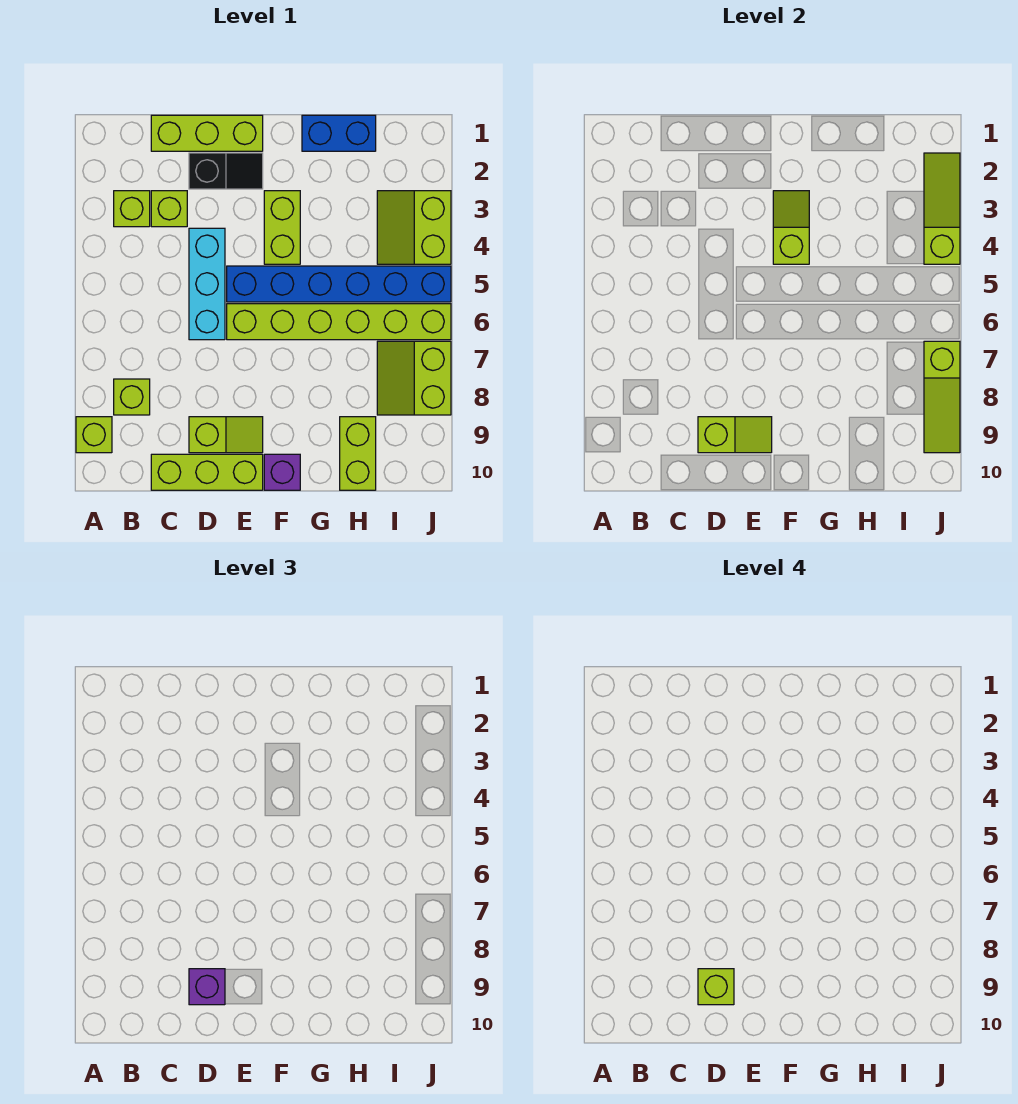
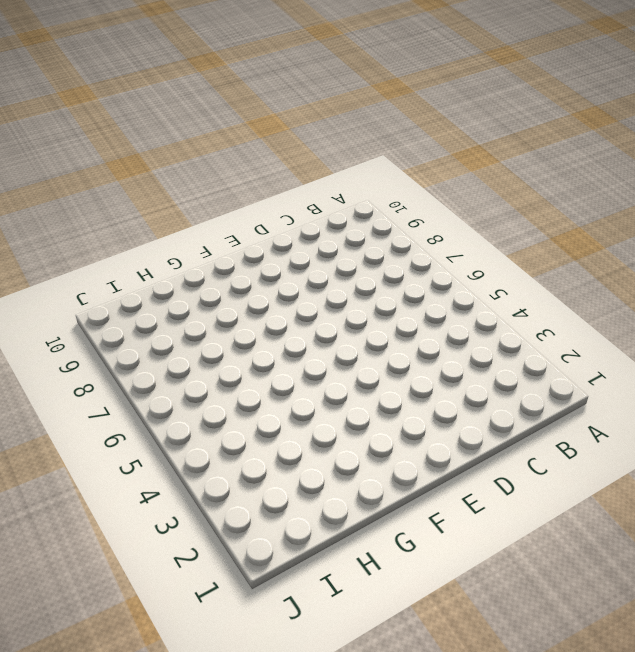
none -> lime brick A9 level 1
none -> lime brick B3 level 1
none -> lime brick B8 level 1

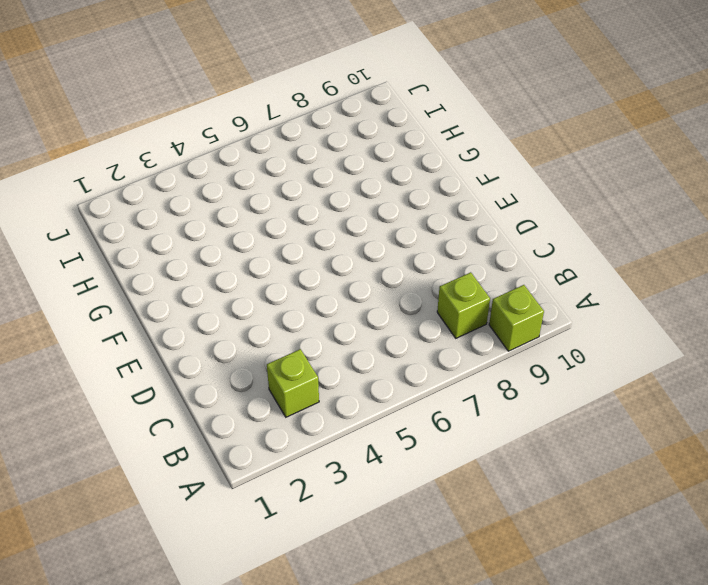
none -> lime brick C1:E1 level 1
none -> lime brick C3 level 1
none -> lime brick C10:E10 level 1

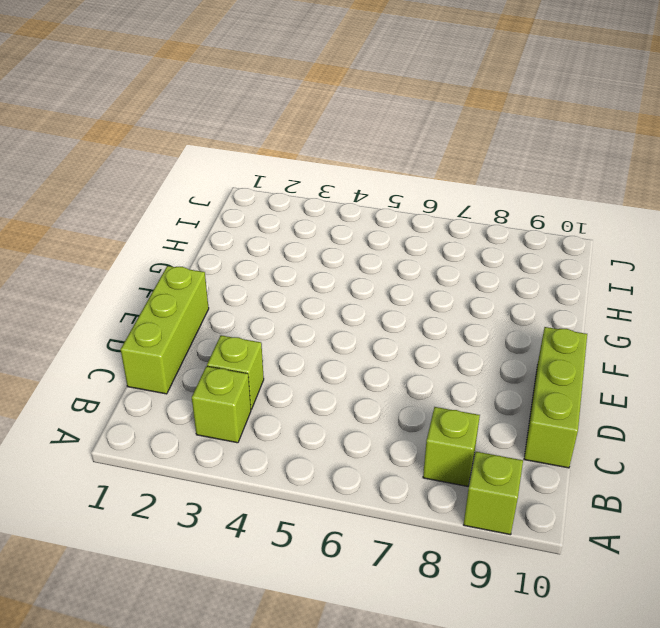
none -> black slope D2:E2 level 1 top D
none -> cyan brick D4:D6 level 1
none -> lime slope D9:E9 level 1 top D

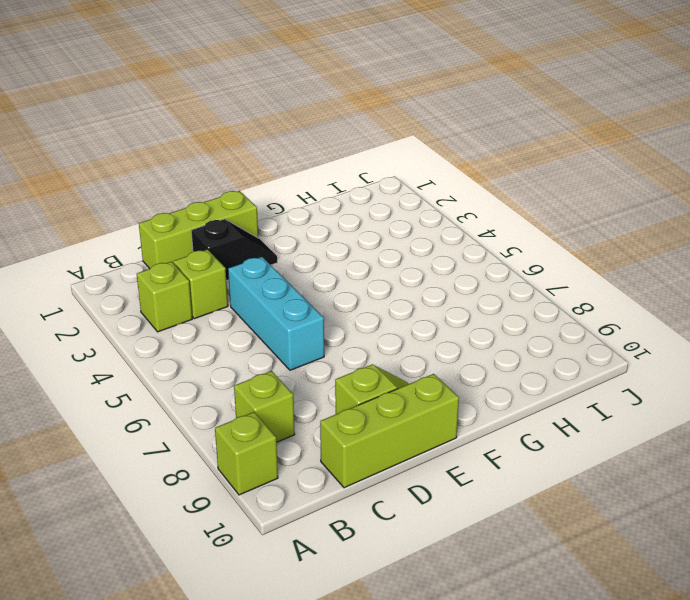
none -> blue brick E5:J5 level 1
none -> lime brick E6:J6 level 1
none -> lime brick F3:F4 level 1

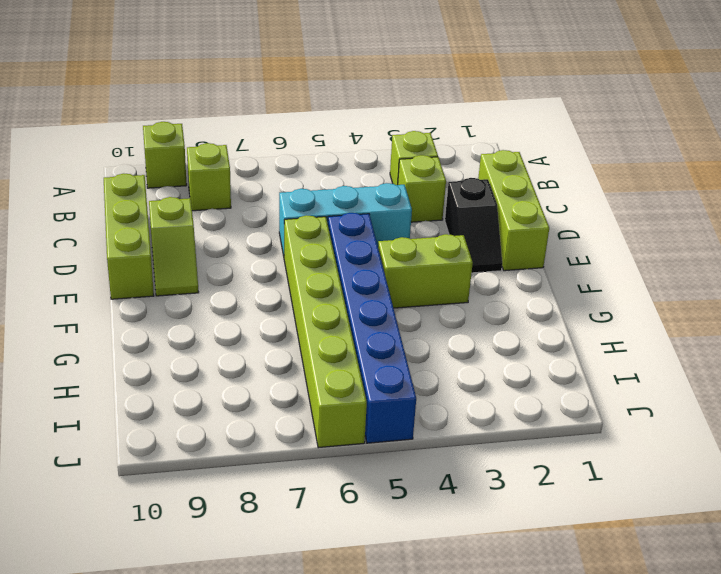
none -> purple brick F10 level 1
none -> blue brick G1:H1 level 1
none -> lime brick H9:H10 level 1

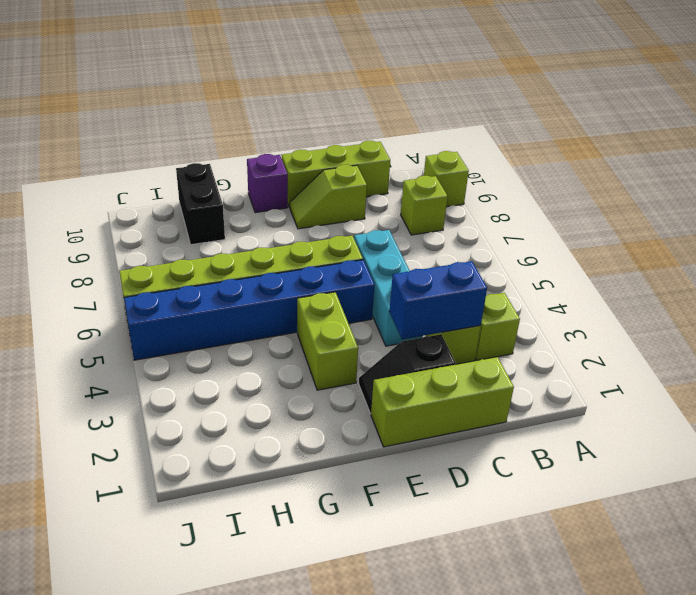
blue brick C3:D3 level 2 -> blue brick G1:H1 level 1
black brick H9:H10 level 1 -> lime brick H9:H10 level 1
none -> lime slope I3:J4 level 1 top J
none -> lime slope I7:J8 level 1 top J
none -> lime slope D9:E9 level 2 top D

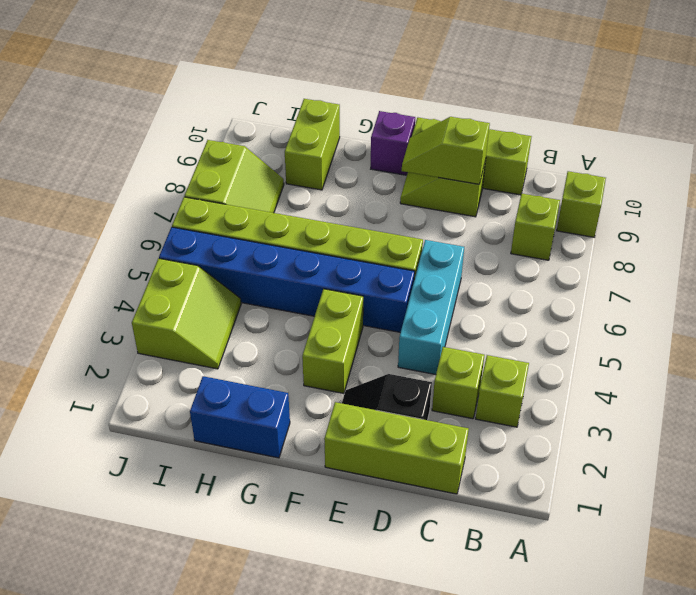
none -> lime slope F3:F4 level 2 top 4
none -> lime slope J2:J4 level 2 top 4
none -> lime slope J7:J9 level 2 top 7

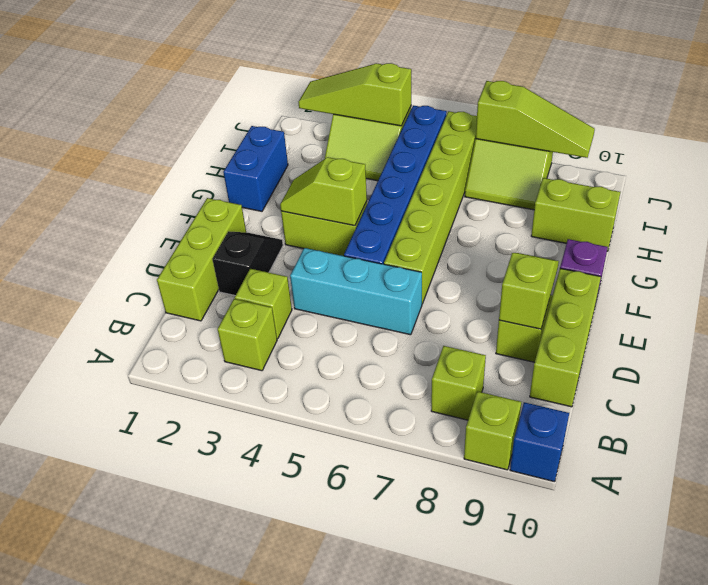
blue brick A10 level 1 -> none
none -> purple brick D9 level 3
none -> lime brick D9 level 4

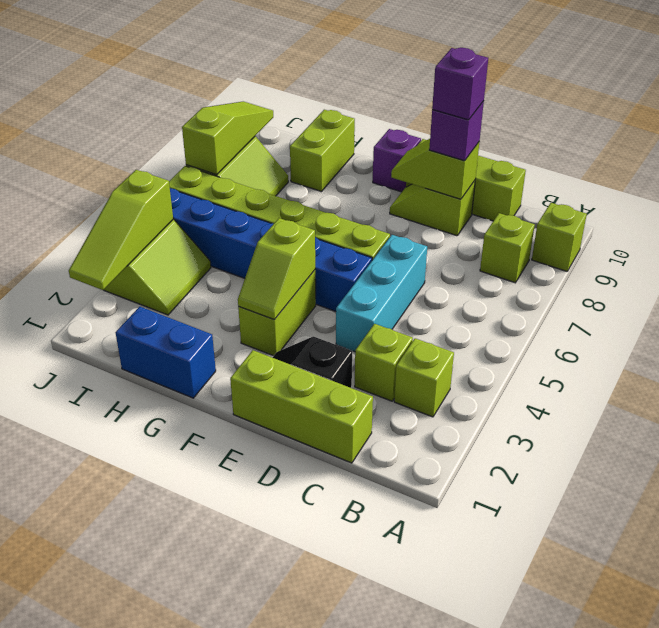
purple brick D9 level 4 -> lime brick D9 level 4

